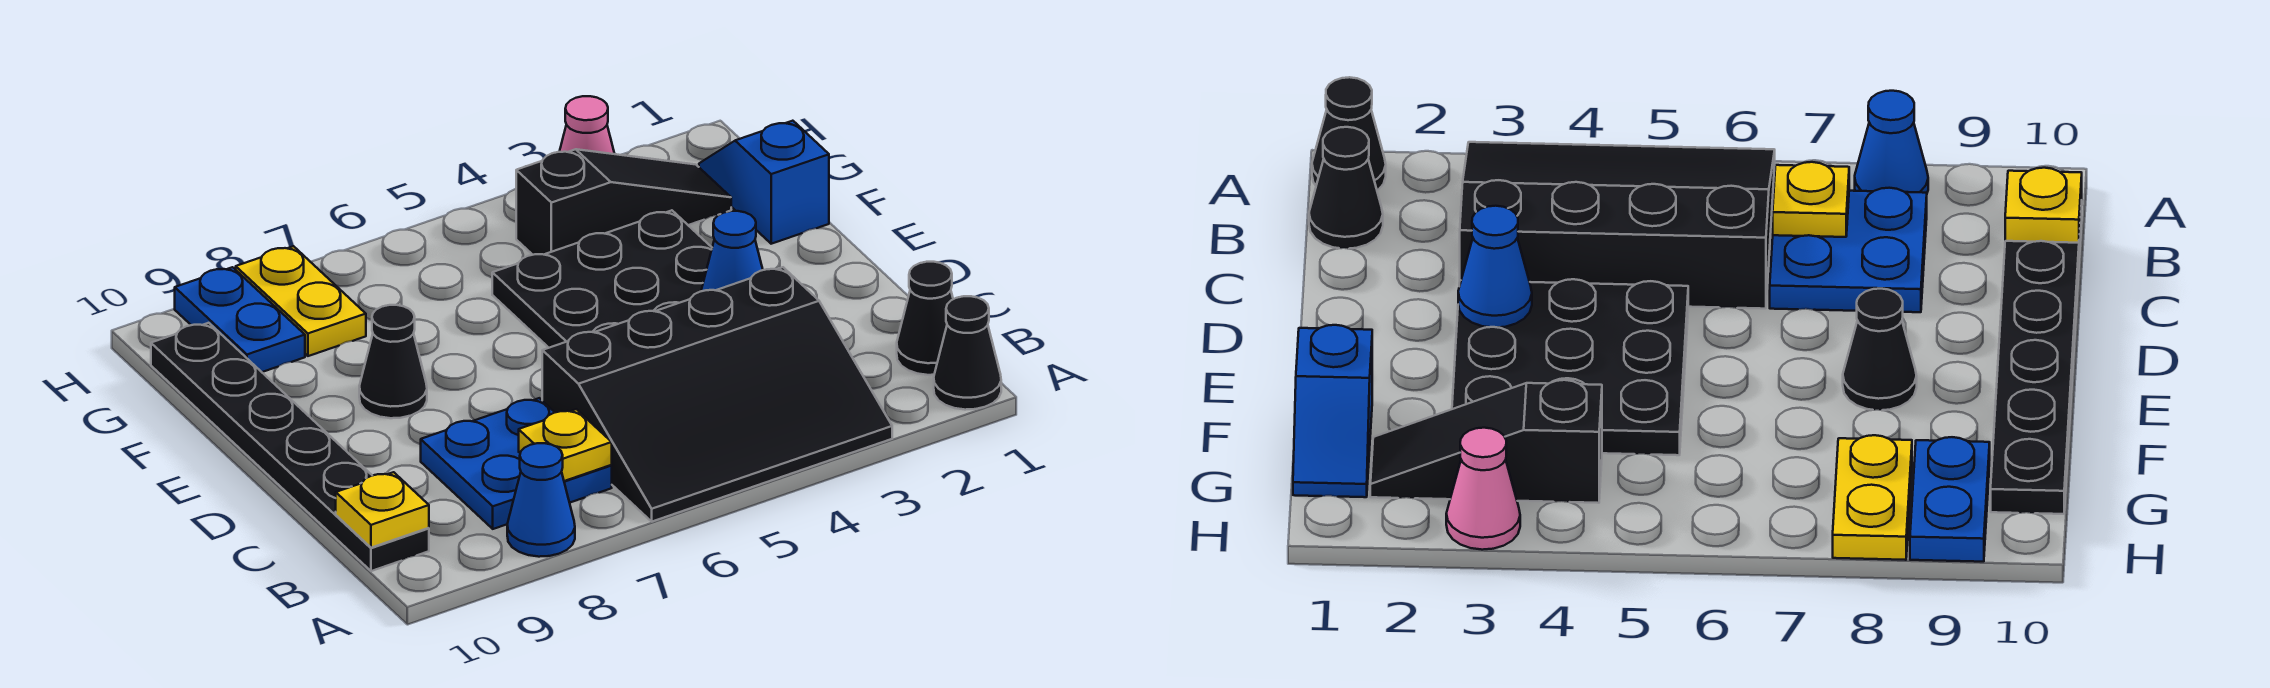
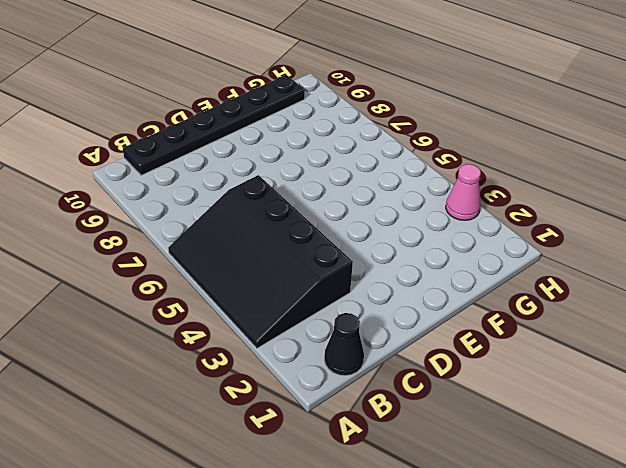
none -> black cone A1 level 1
none -> blue cone A8 level 1
none -> blue plate B7:C8 level 1

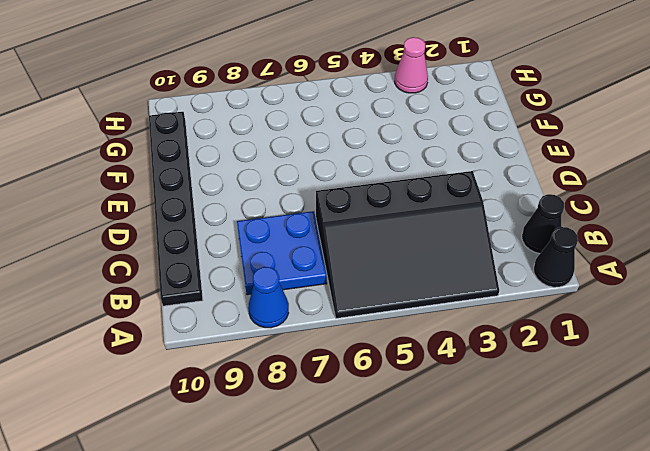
none -> black plate D3:F5 level 1
none -> black cone E8 level 1
none -> blue slope F1:G1 level 1 top F

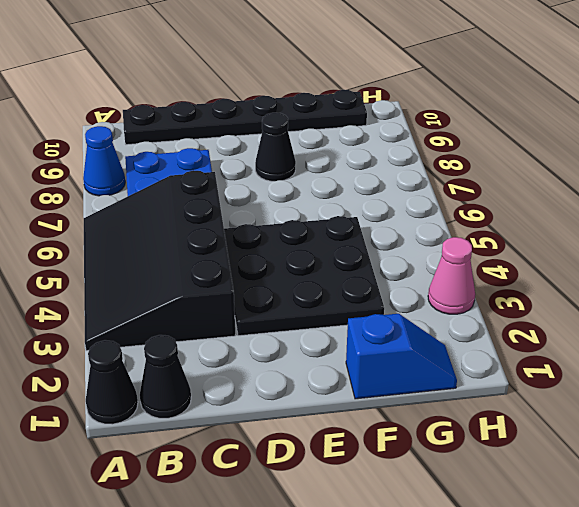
none -> black slope G2:G4 level 1 top 4
none -> yellow plate G8:H8 level 1
none -> blue plate G9:H9 level 1

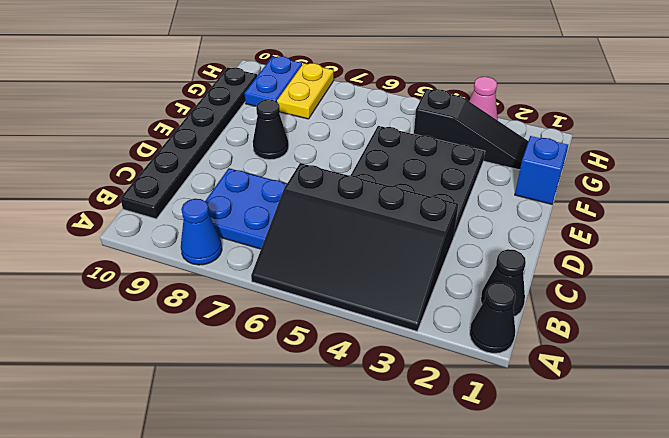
none -> yellow plate B7 level 2
none -> yellow plate B10 level 2
none -> blue cone D3 level 2

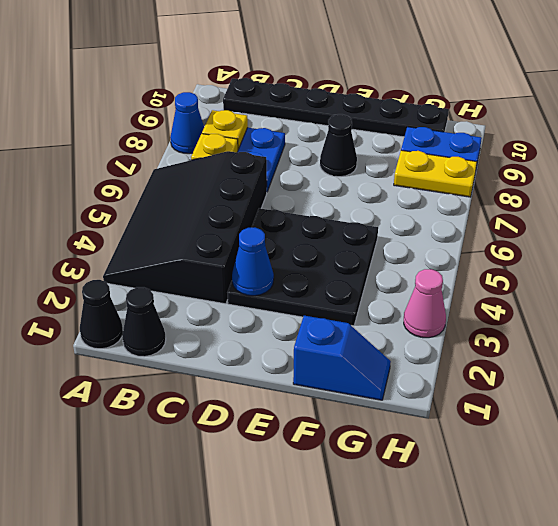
yellow plate B8 level 2 -> yellow plate B10 level 2
none -> black slope G2:G4 level 1 top 4

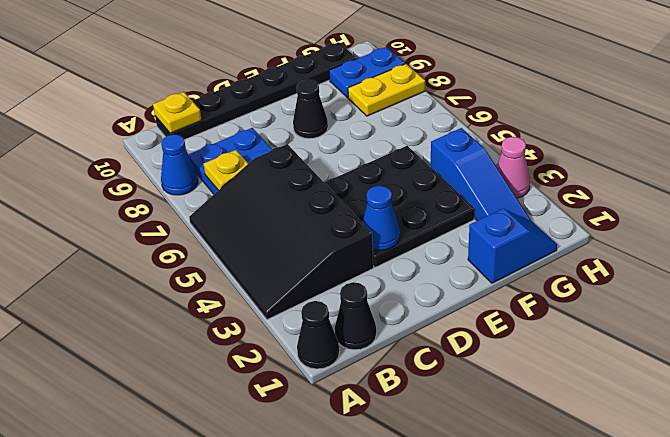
blue slope G2:G4 level 1 top 4 -> black slope G2:G4 level 1 top 4

